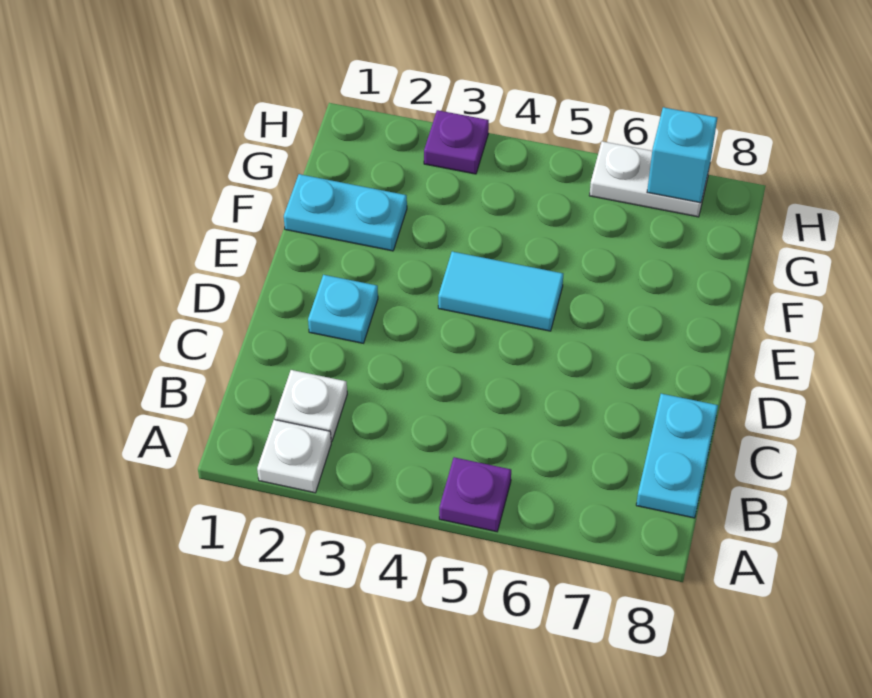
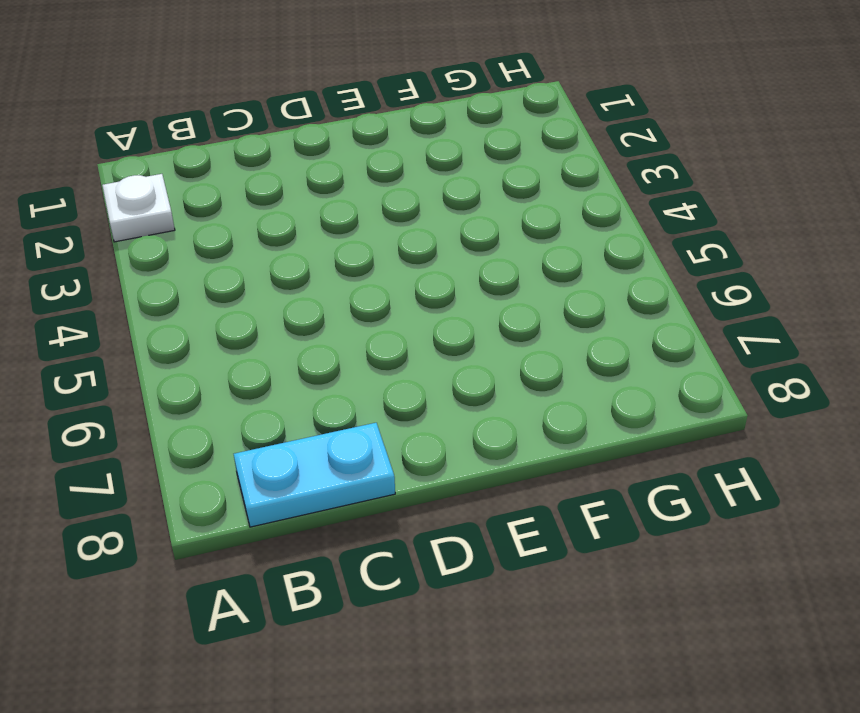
none -> purple plate A5 level 1
none -> white plate B2 level 1

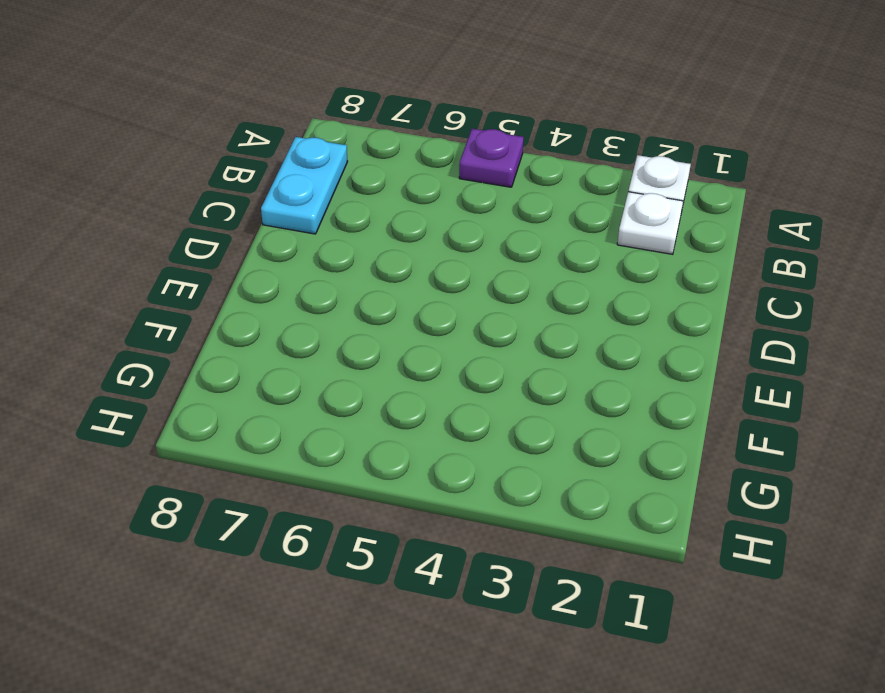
none -> cyan plate D2 level 1
none -> cyan tile E4:E5 level 1

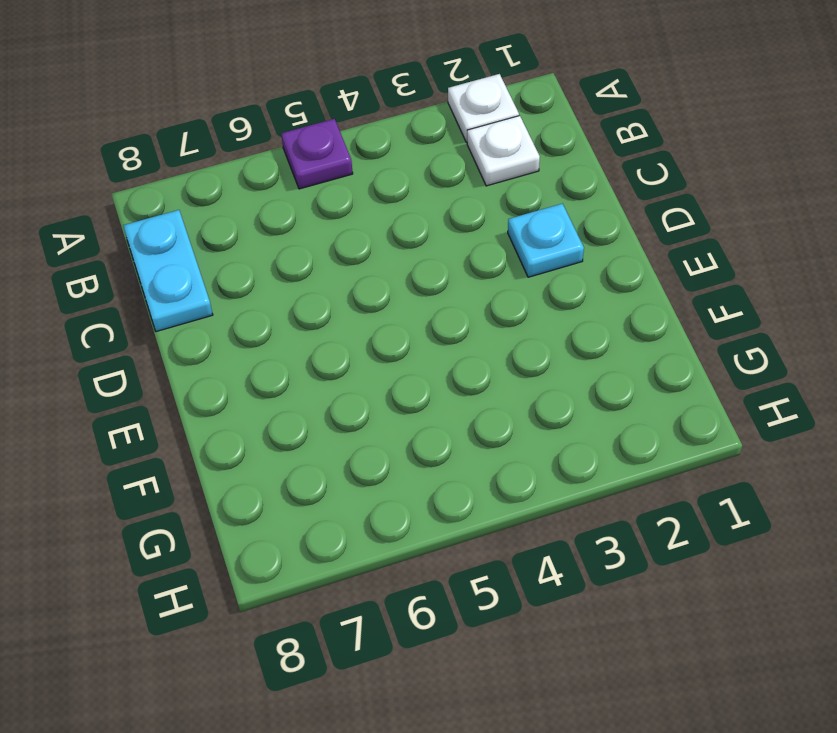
none -> cyan tile E4:E5 level 1
none -> cyan plate F1:F2 level 1

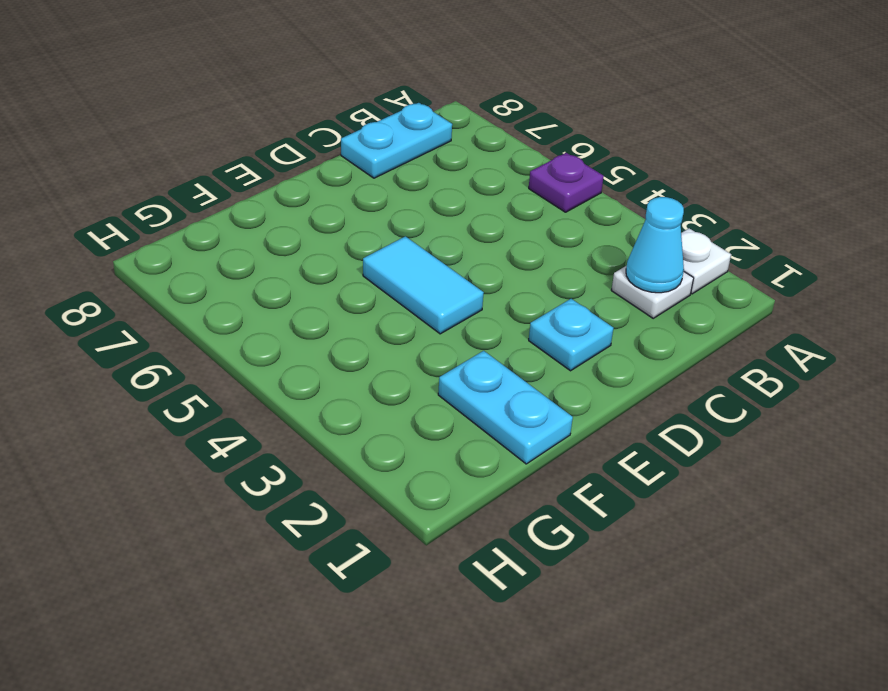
cyan cone B2 level 2 -> none
none -> purple plate H3 level 1
none -> white plate H6:H7 level 1

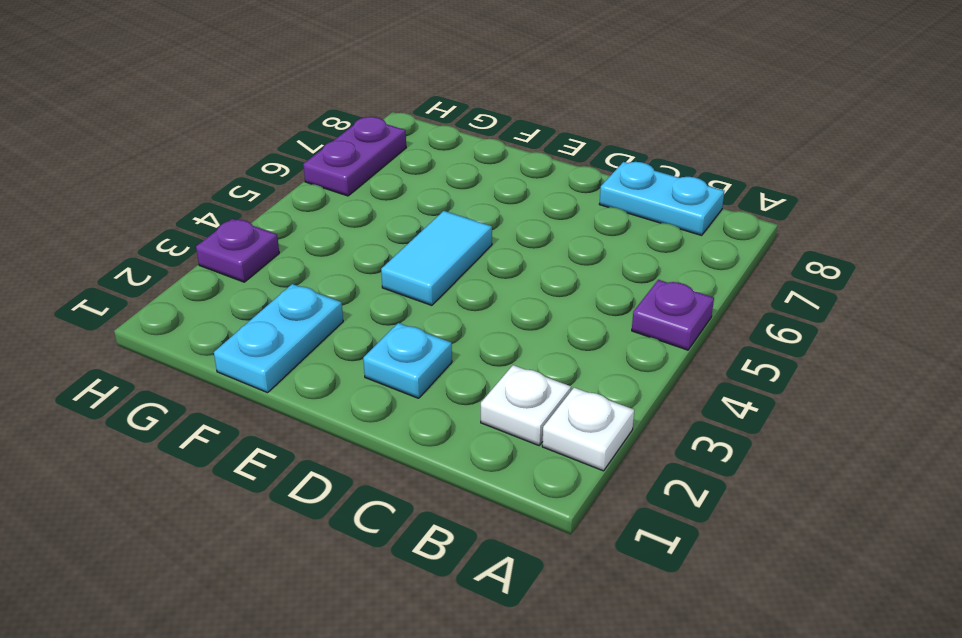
purple plate H6:H7 level 1 -> white plate H6:H7 level 1
none -> cyan brick H7 level 2

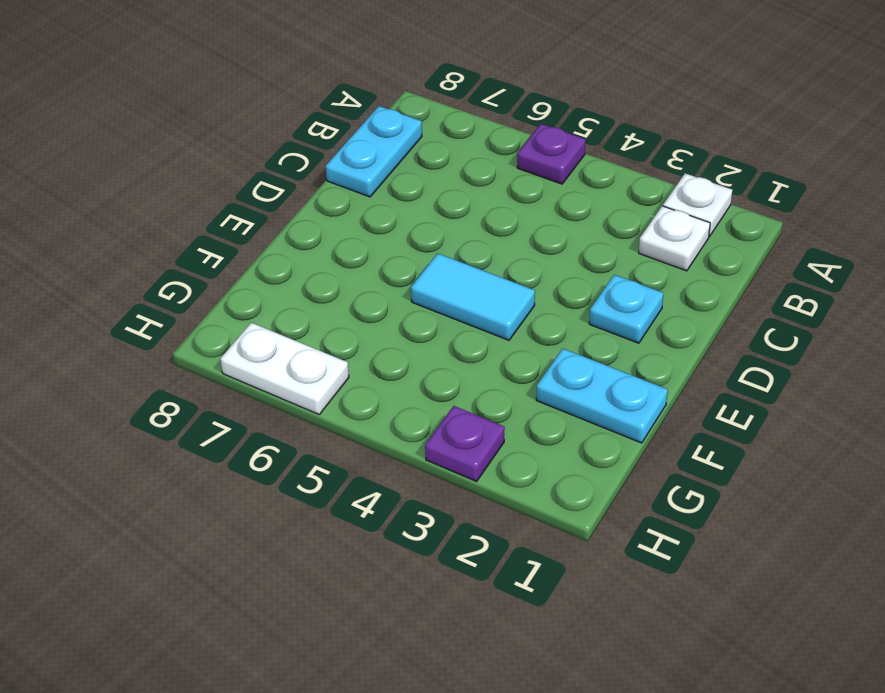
none -> cyan brick H7 level 2

